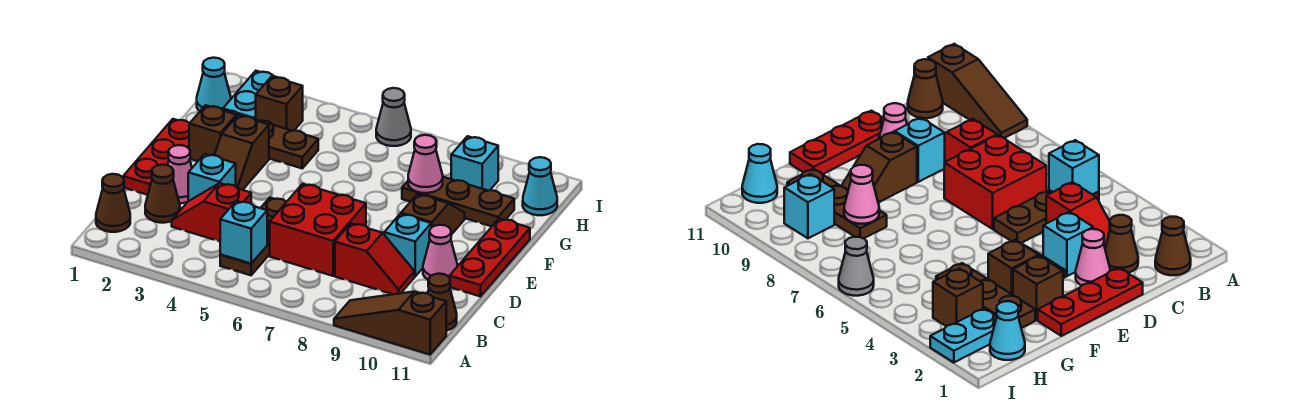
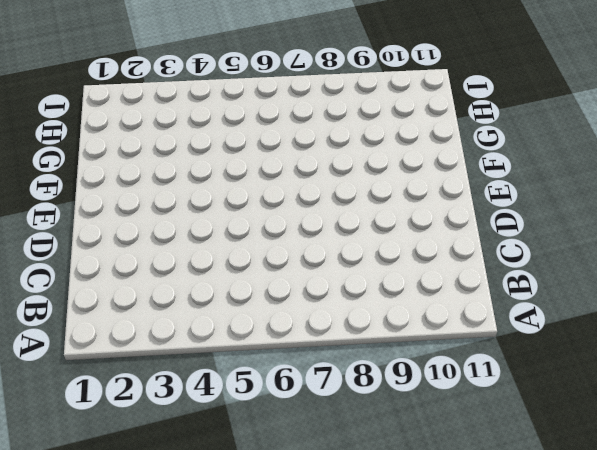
none -> brown slope A9:A11 level 1 top 11
none -> brown cone B1 level 1
none -> brown plate B5:D5 level 1

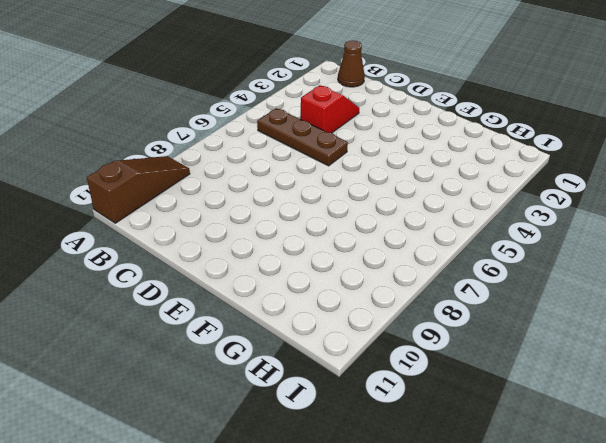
none -> brown cone B11 level 1
none -> brown cone C2 level 1
none -> red brick C6:D7 level 1

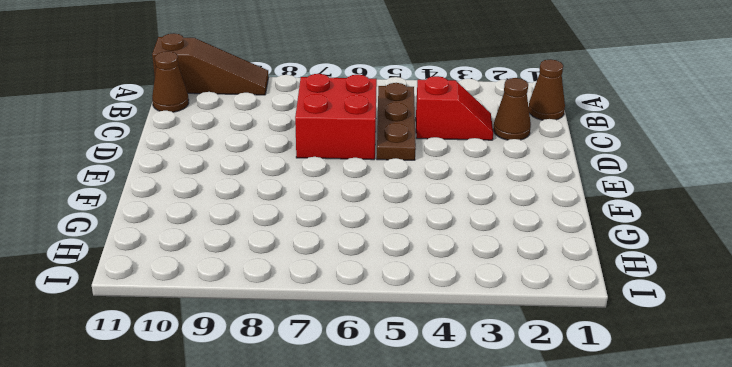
none -> red slope C8:C9 level 1 top 8
none -> red plate D1:F1 level 1
none -> pink cone D2 level 1

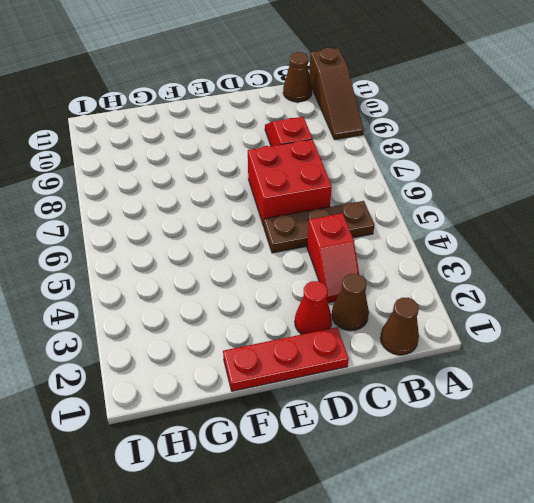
red cone D2 level 1 -> pink cone D2 level 1
none -> cyan brick D3 level 1
none -> cyan brick D9 level 1
none -> pink cone D10 level 1

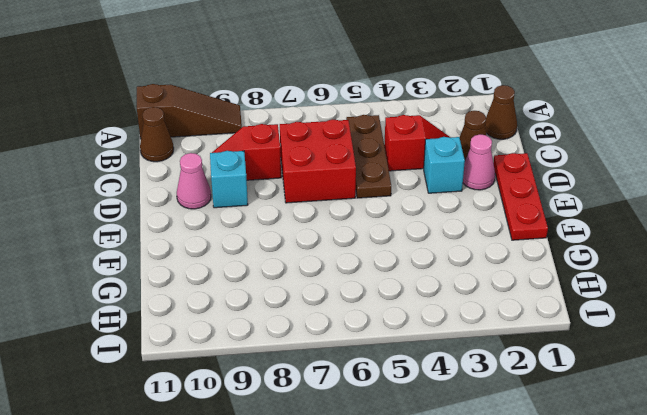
none -> red plate D11:F11 level 1
none -> brown slope E3:F3 level 1 top F
none -> brown slope E9:F9 level 1 top E

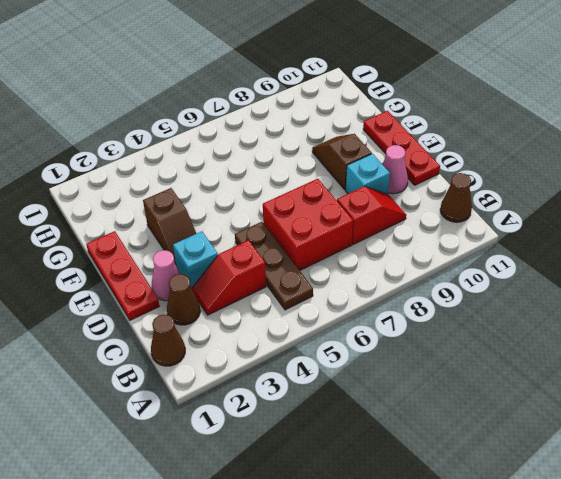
none -> brown slope A9:A11 level 1 top 11
none -> brown brick F2 level 1
none -> brown plate G2:G4 level 1

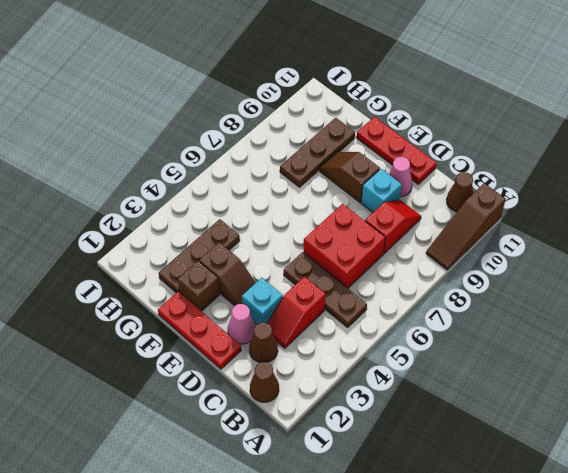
none -> cyan cone H1 level 1
none -> cyan plate H2:I2 level 1
none -> brown brick H3 level 1

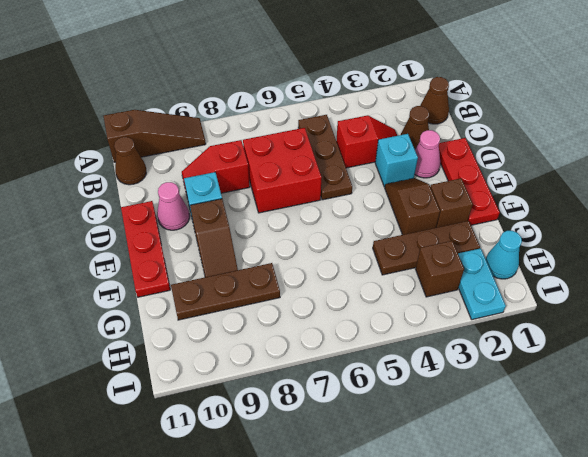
none -> cyan brick H9 level 1
none -> cyan cone H11 level 1
none -> grey cone I6 level 1

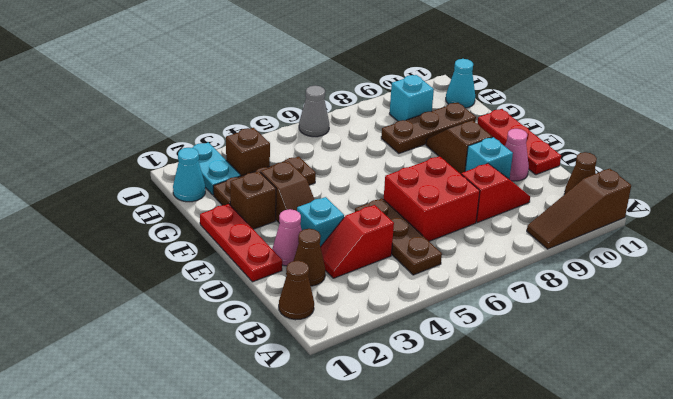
none -> cyan brick B5 level 2
none -> pink cone G8 level 2

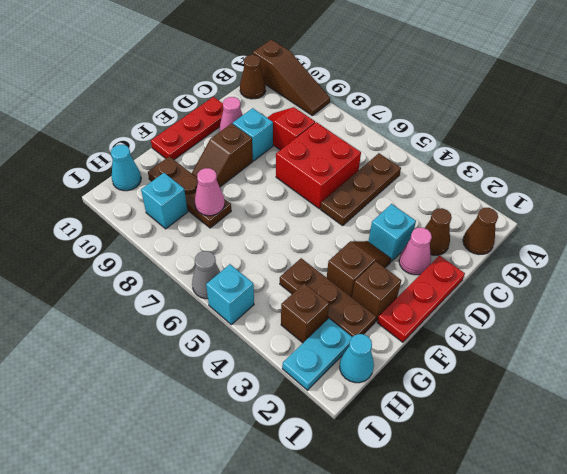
cyan brick I5 level 1 -> cyan brick B5 level 2
none -> red slope C3:C4 level 1 top 4

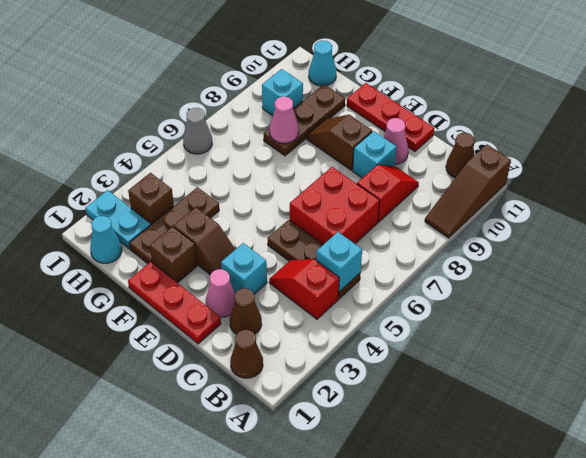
red slope B4:C4 level 1 top B -> red slope C3:C4 level 1 top 4

